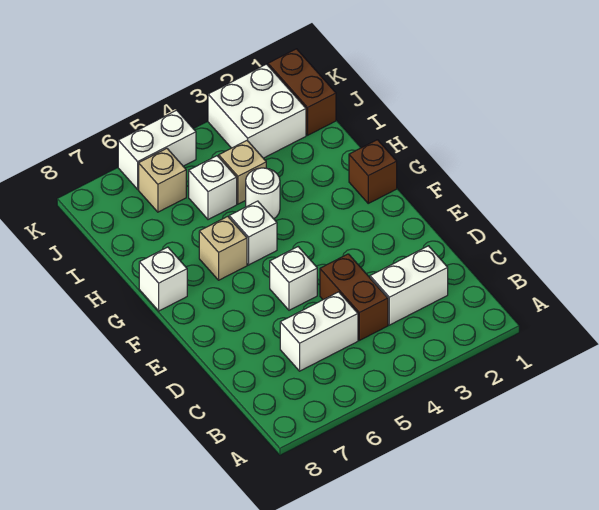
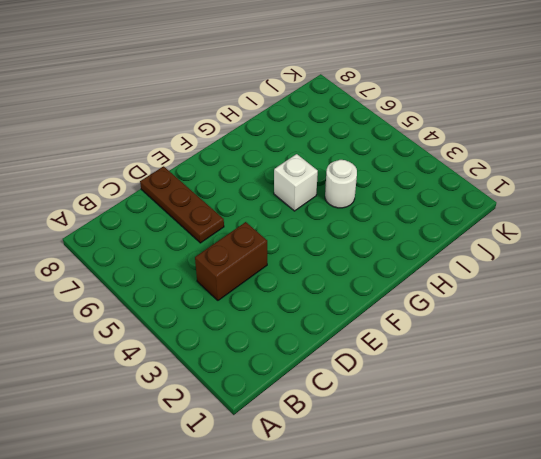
brown plate D6:D8 level 1 -> none
none -> white brick C2:C3 level 1
none -> white brick C5:C6 level 1
none -> white brick E5 level 1

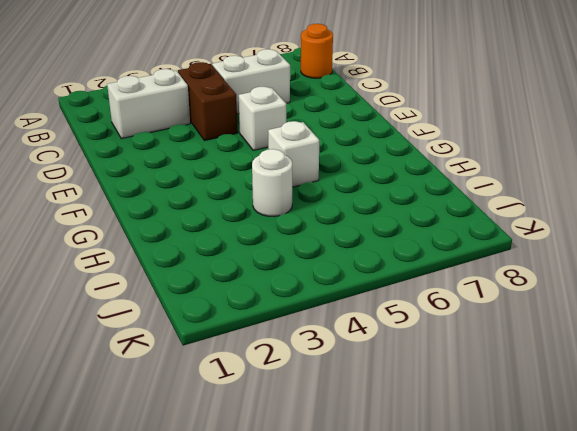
orange round brick B8 level 1 -> none
none -> brown brick G1 level 1
none -> tan brick G6 level 1
none -> white brick G8 level 1

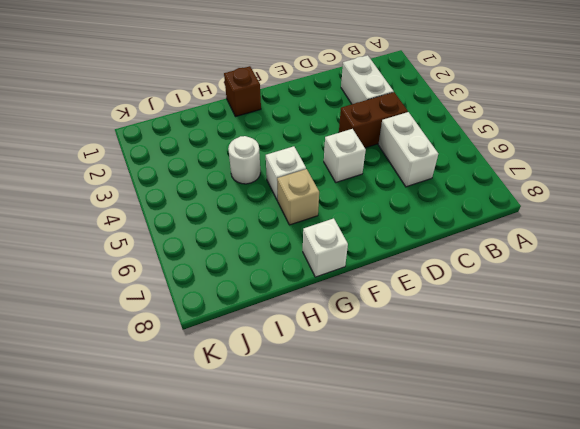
none -> tan brick I4 level 1
none -> white brick I5 level 1
none -> brown brick J1:K1 level 1

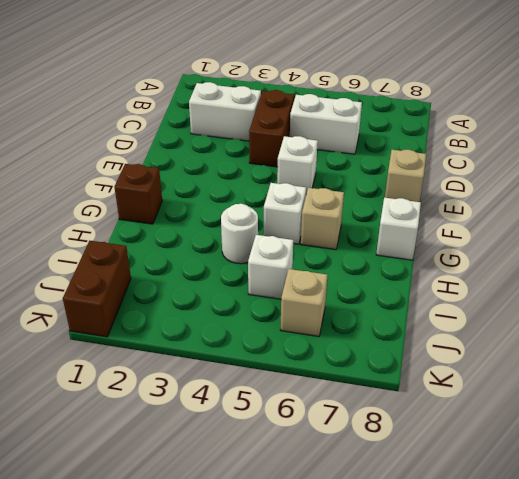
tan brick E8 level 1 -> tan brick I4 level 1
none -> white brick J2:K3 level 1
none -> white brick K5:K6 level 1

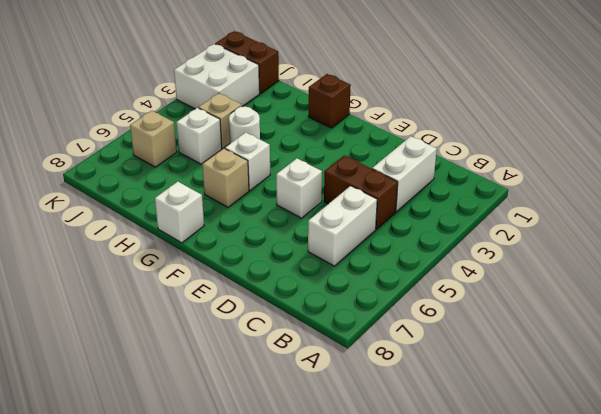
none -> white brick K5:K6 level 1

